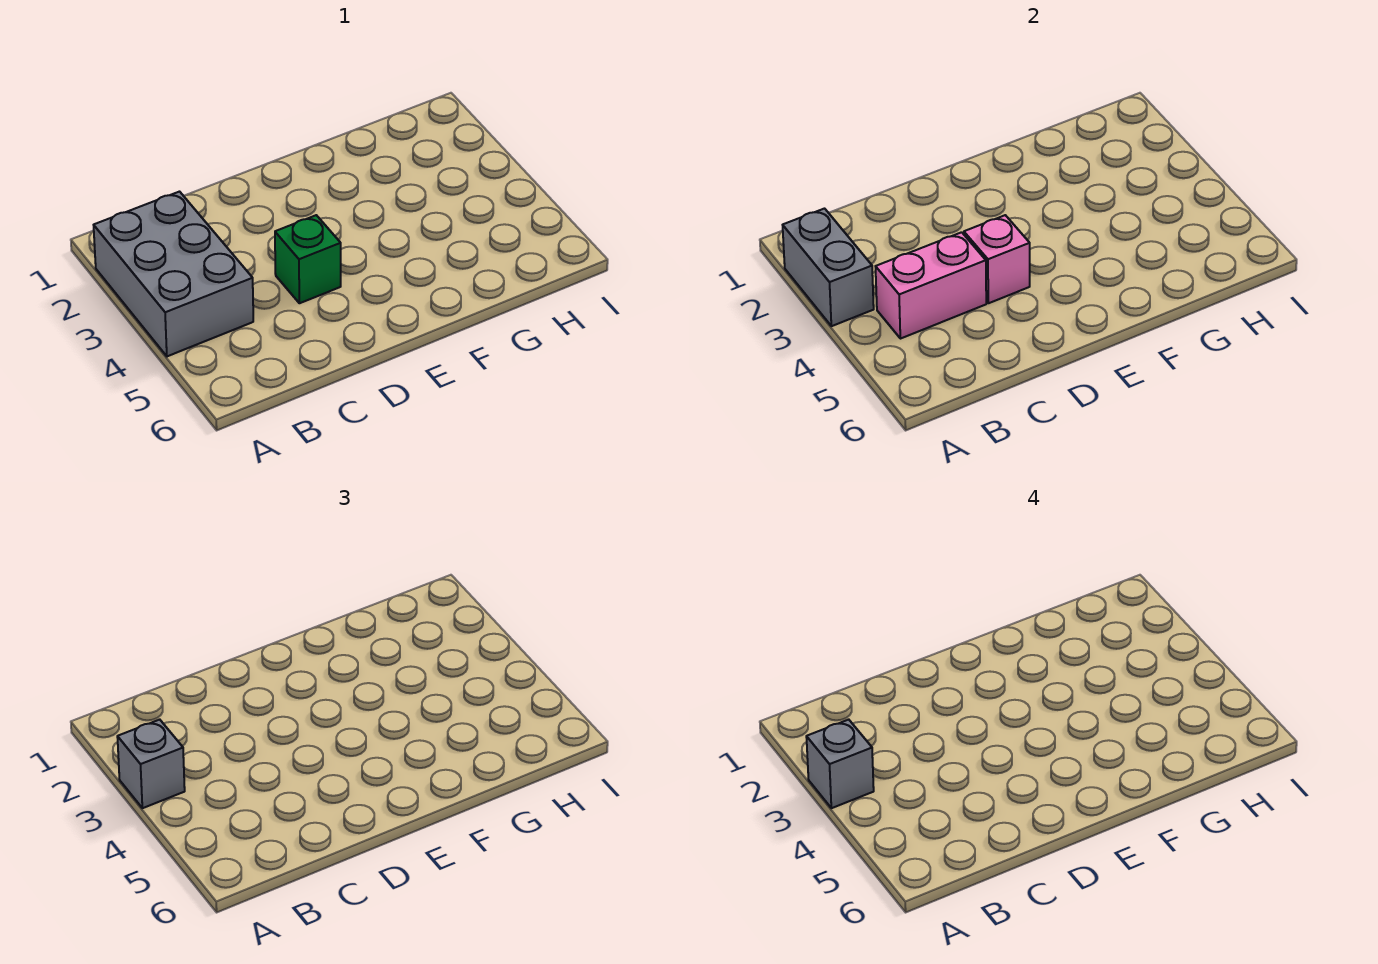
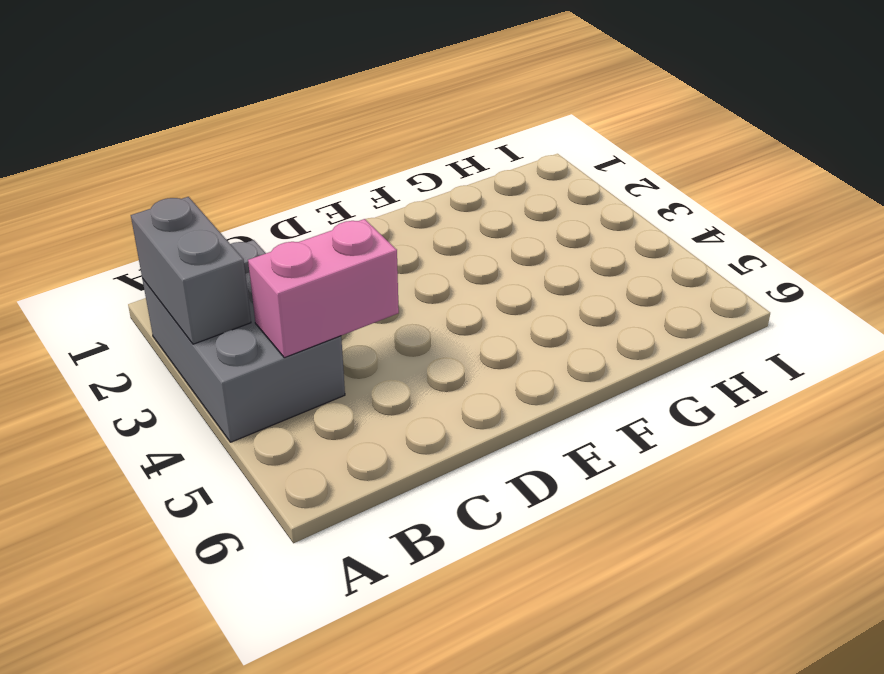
none -> green brick D4 level 1
none -> pink brick D4 level 2

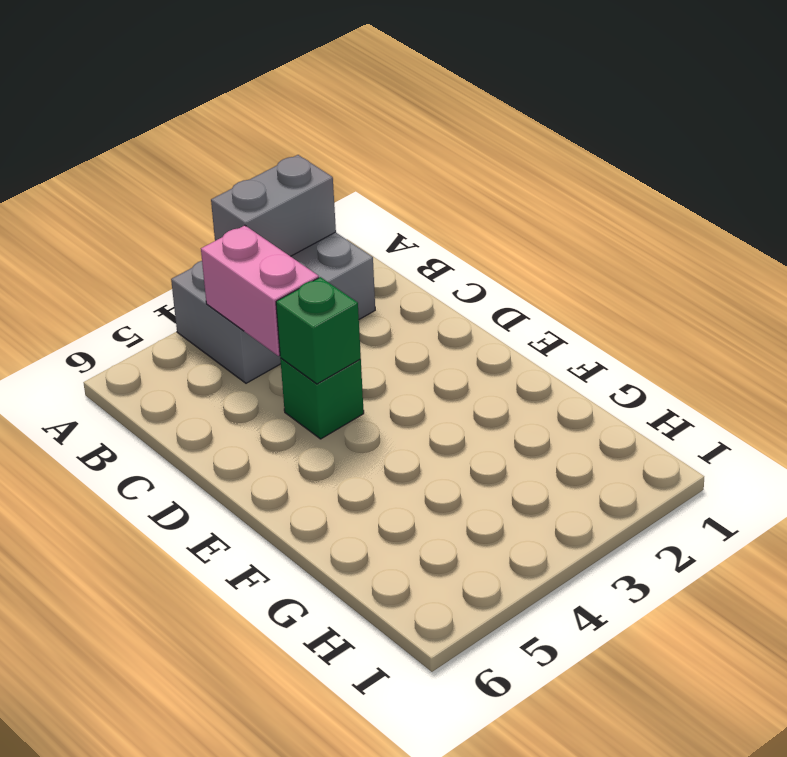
green brick D4 level 2 -> pink brick D4 level 2
none -> grey brick A3 level 3
none -> grey brick A3 level 4

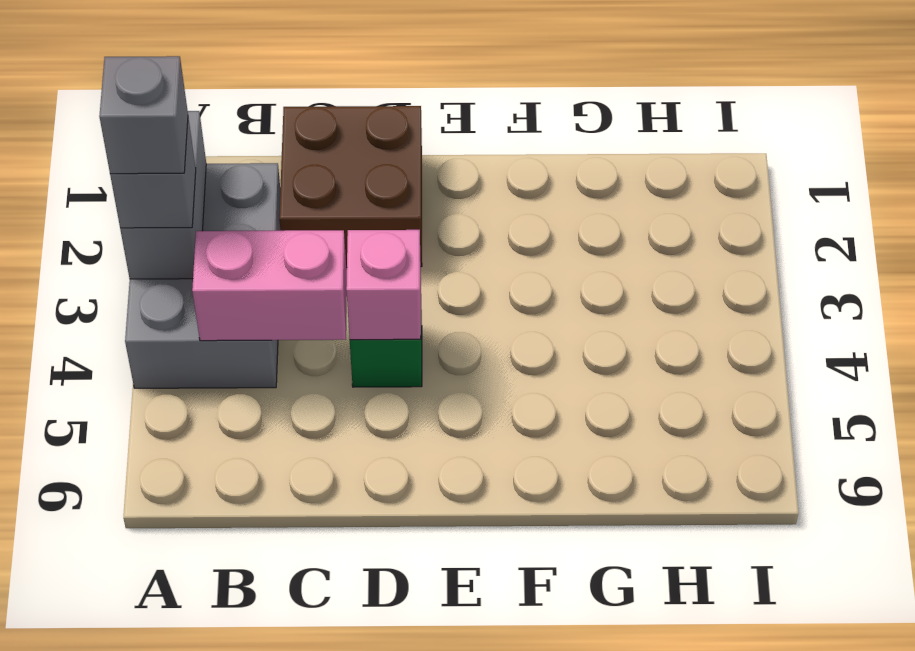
brown brick C1:D2 level 1 -> none

